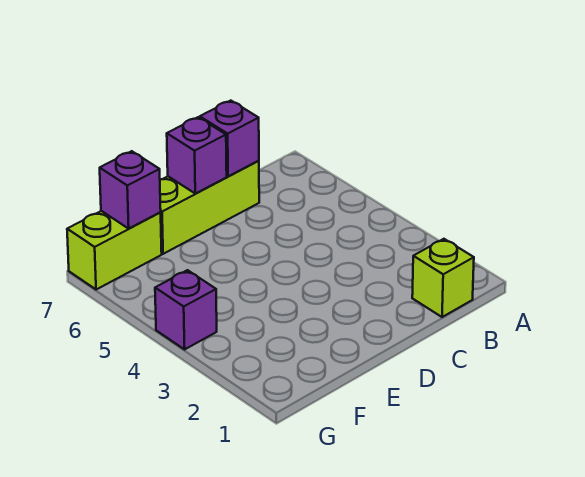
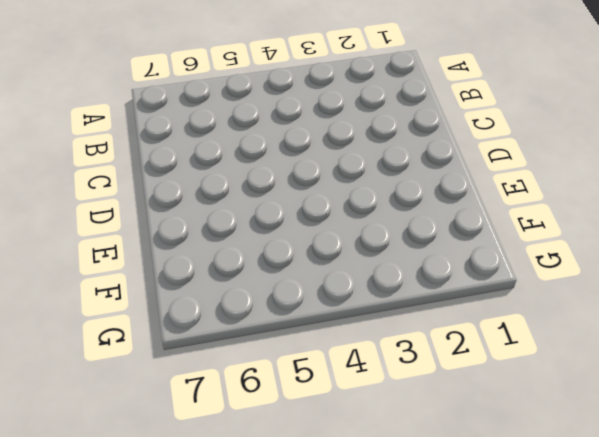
none -> lime brick B1 level 1
none -> lime brick C7:E7 level 1

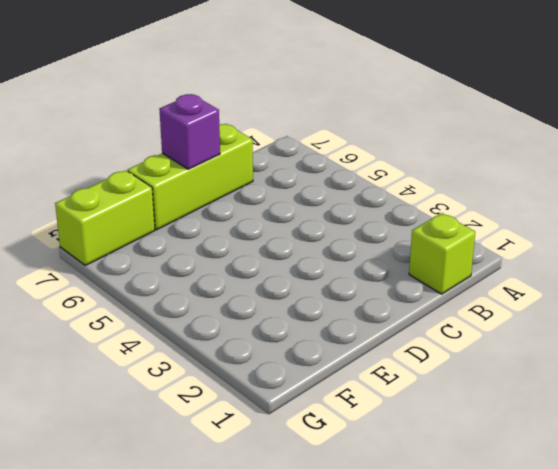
none -> purple brick G4 level 1
none -> purple brick C7 level 2

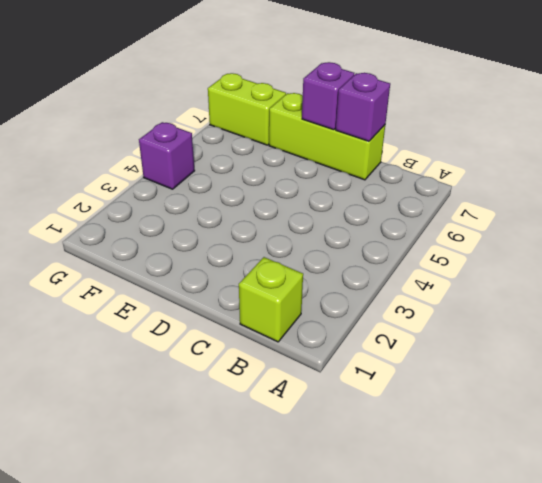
none -> purple brick F7 level 2

